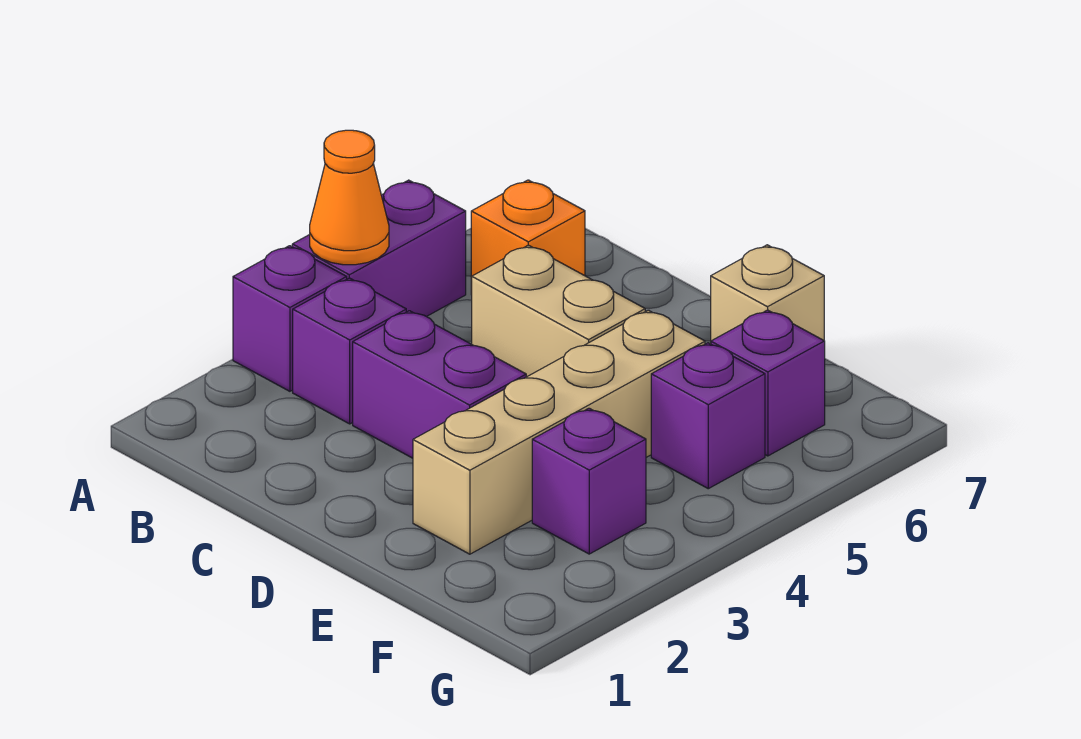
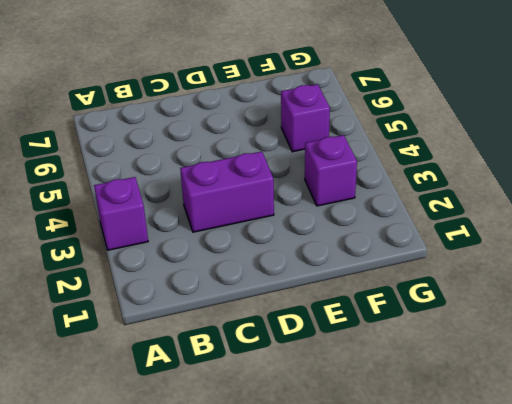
none -> purple brick A4:A5 level 1
none -> purple brick B3 level 1
none -> orange brick B6 level 1

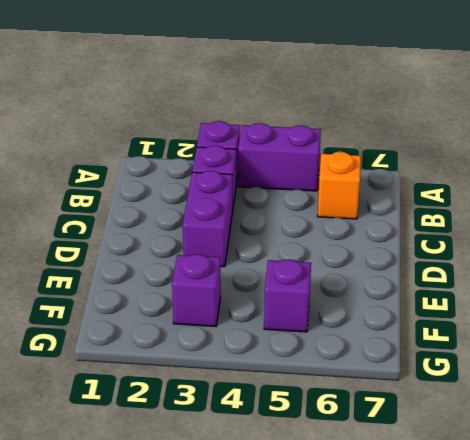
none -> tan brick C5:D5 level 1
none -> tan brick E2:E5 level 1
none -> tan brick E7 level 1

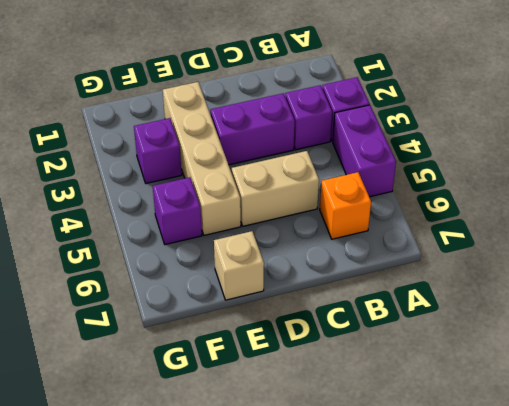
none -> purple brick F6 level 1
none -> orange cone A4 level 2

